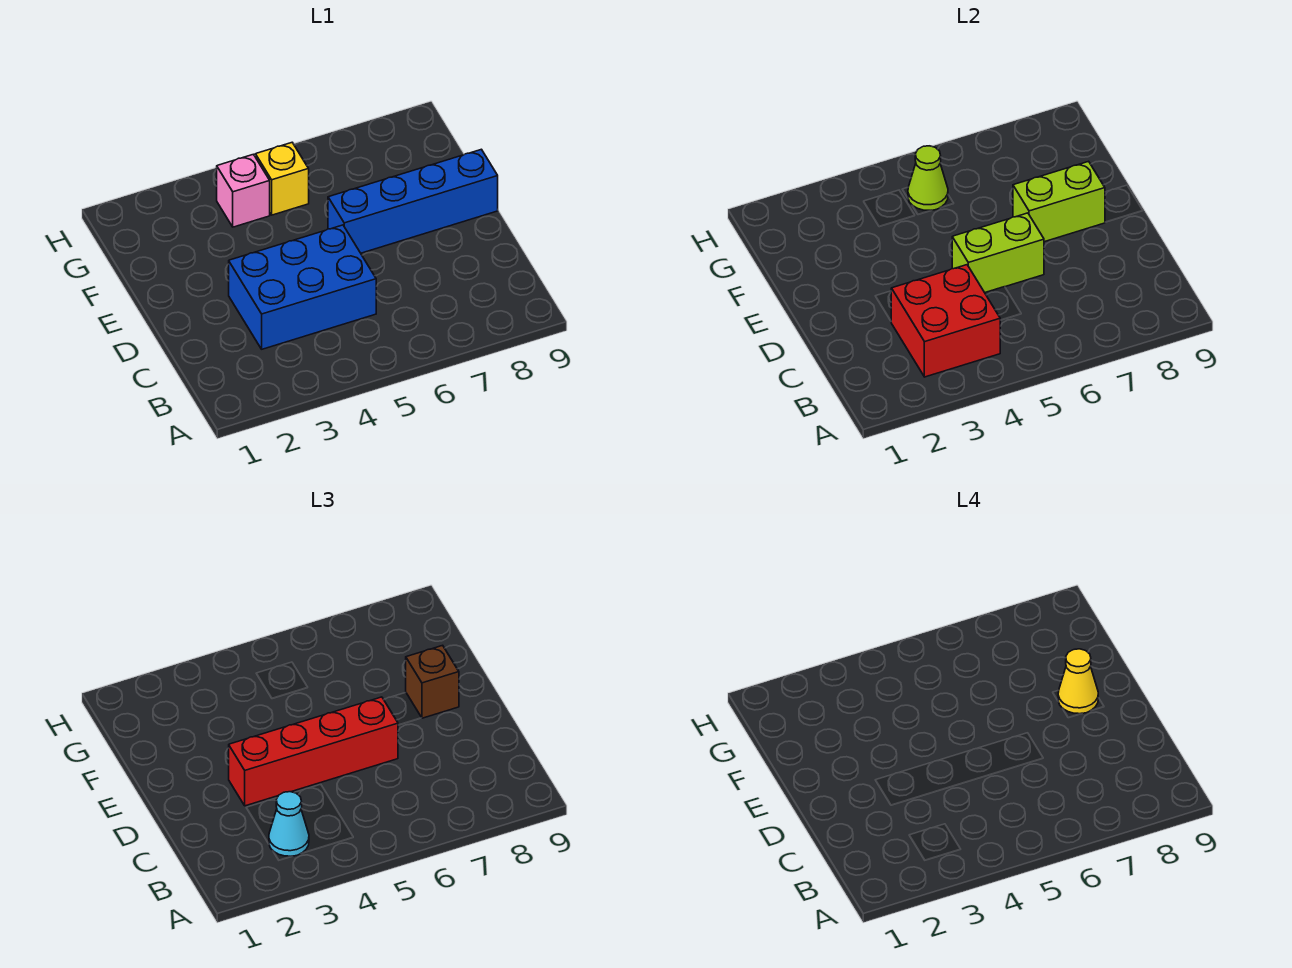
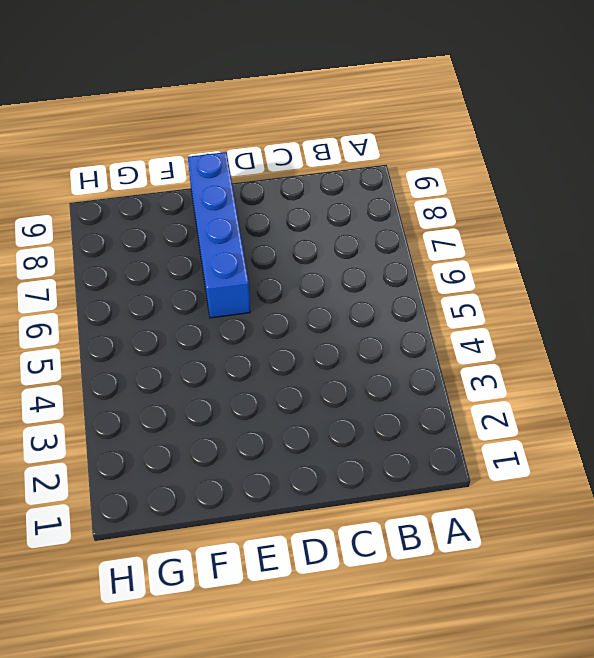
none -> blue brick C3:D5 level 1
none -> pink brick G4 level 1
none -> yellow brick G5 level 1

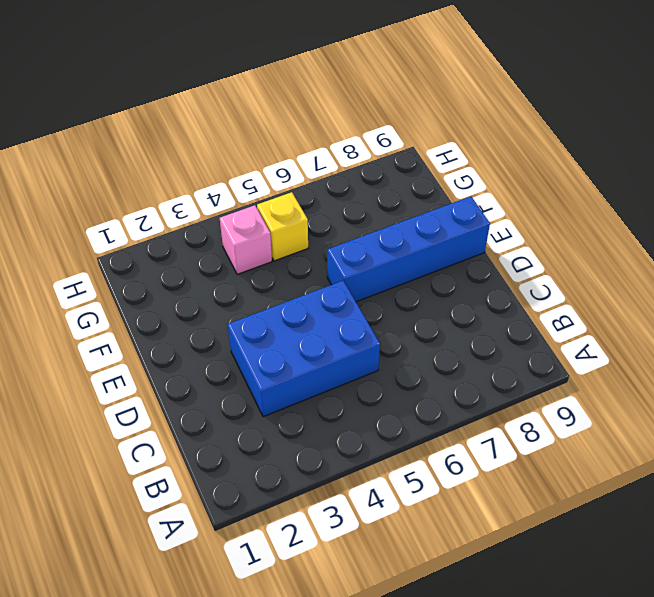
none -> red brick B3:C4 level 2
none -> lime brick D5:D6 level 2
none -> lime brick E7:E8 level 2

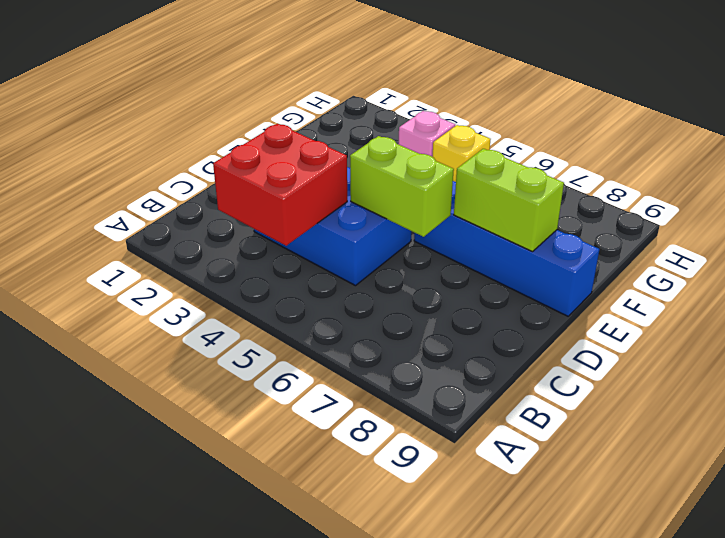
none -> lime cone G5 level 2
none -> cyan cone B3 level 3
none -> red brick D3:D6 level 3

